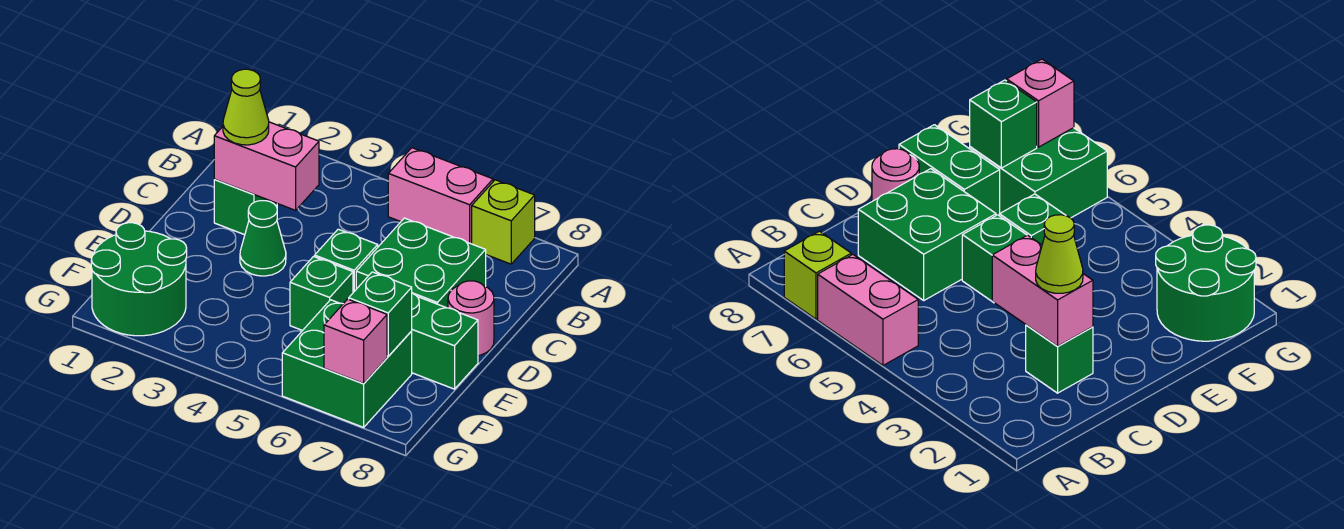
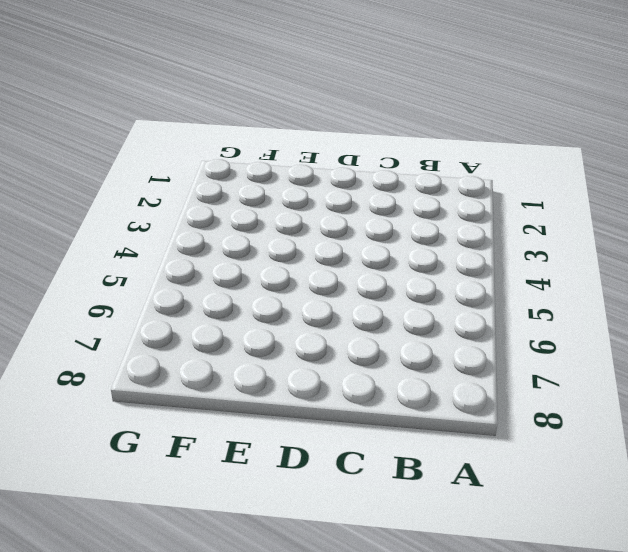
none -> pink brick A5:A6 level 1
none -> lime brick A7 level 1
none -> green brick C2 level 1

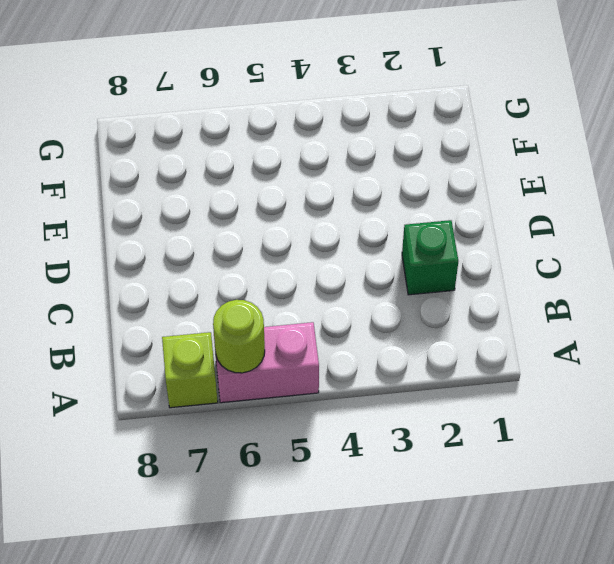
lime round brick A6 level 2 -> none
none -> green brick C6:D7 level 1
none -> green cone D3 level 1
none -> green brick D5 level 1

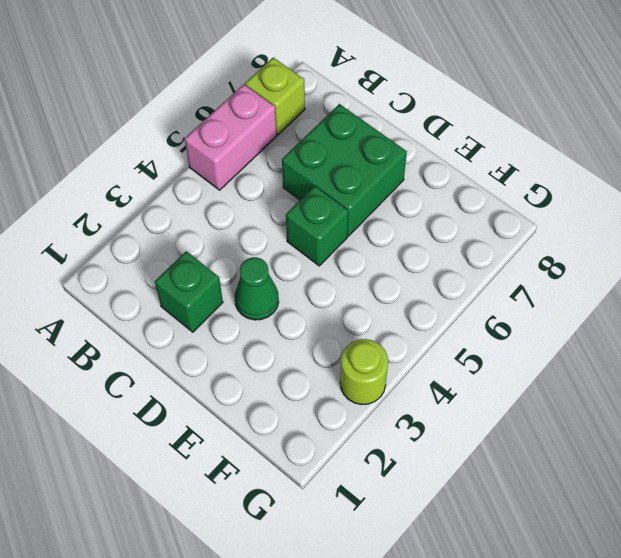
lime round brick G3 level 1 -> none
none -> pink round brick D8 level 1
none -> green brick E5 level 1
none -> green brick E7:E8 level 1

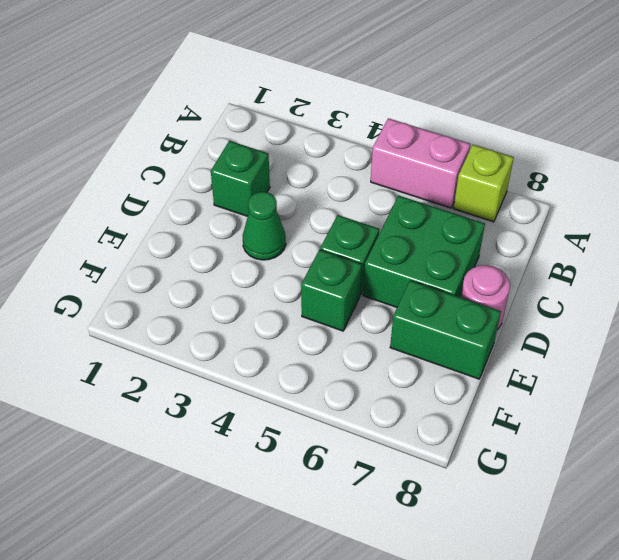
none -> green round brick F1:G2 level 1
none -> green brick F6:G7 level 1
none -> pink brick C2:C3 level 2

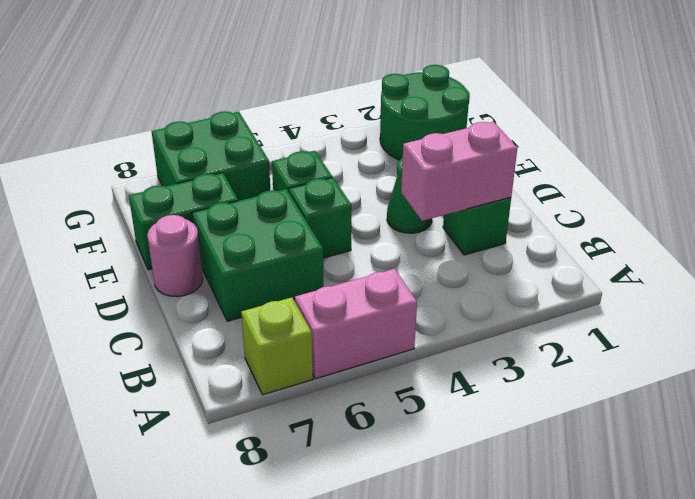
none -> green brick F7 level 2
none -> pink brick G7 level 2
none -> lime cone C2 level 3

